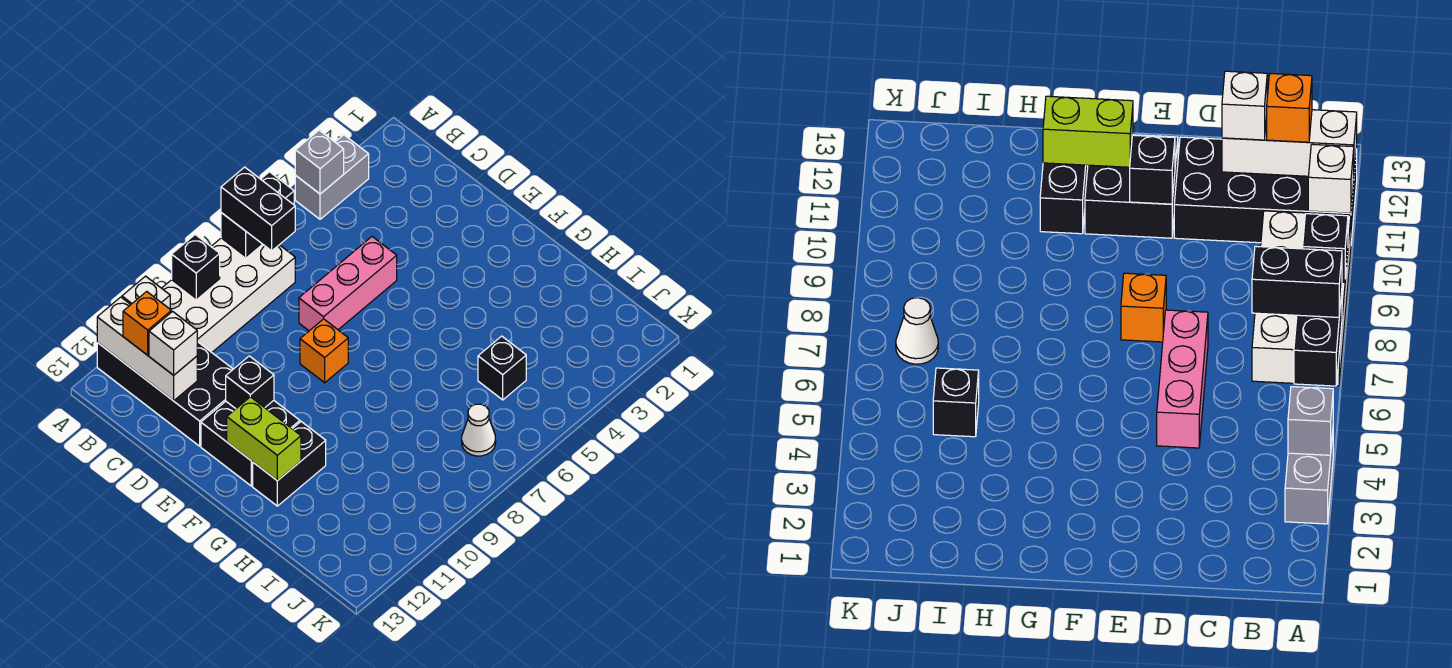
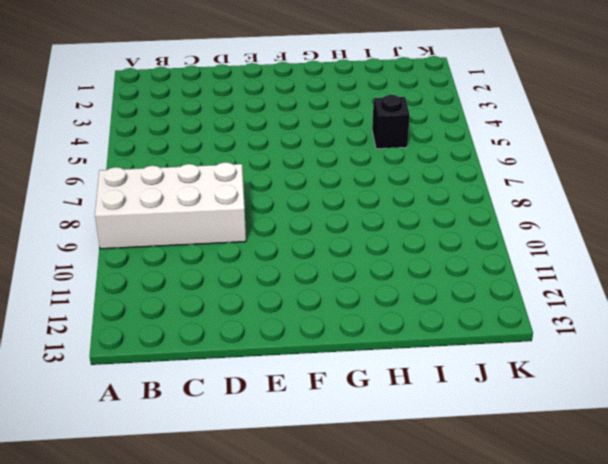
white brick A8:D9 level 1 -> white brick A7:B10 level 1
none -> grey brick A3:A4 level 1
none -> black brick A11:D12 level 1
none -> pink brick D5:D7 level 1

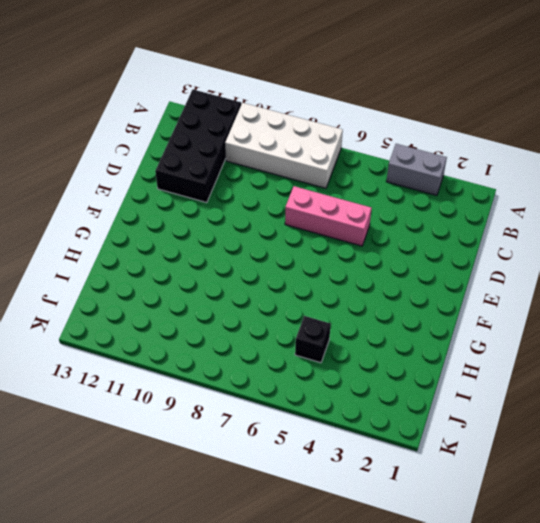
none -> orange brick E8 level 1
none -> black brick E11:F12 level 1
none -> black brick G11:G12 level 1

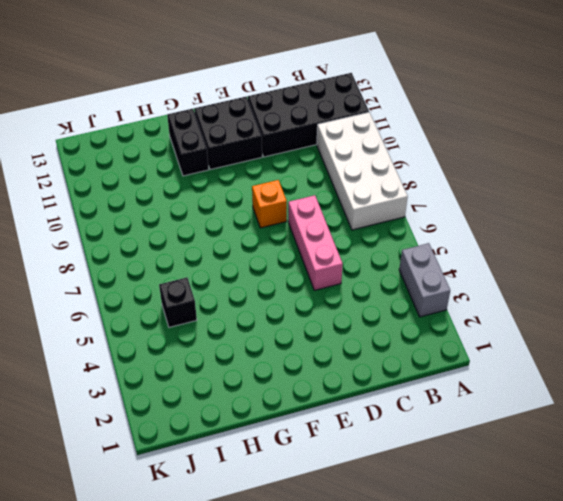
none -> white cone J7 level 1
none -> grey brick A4 level 2
none -> black brick A6:A7 level 2

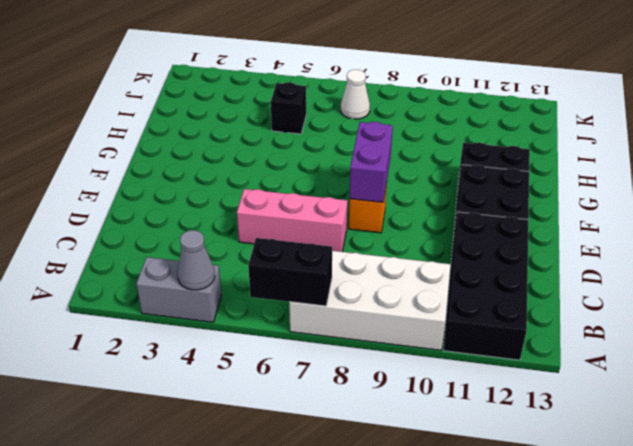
grey cone A4 level 2 -> grey brick A4 level 2
purple brick E8:F8 level 2 -> none
none -> black brick A9 level 2
none -> white brick A11 level 2
none -> white brick A12:C12 level 2

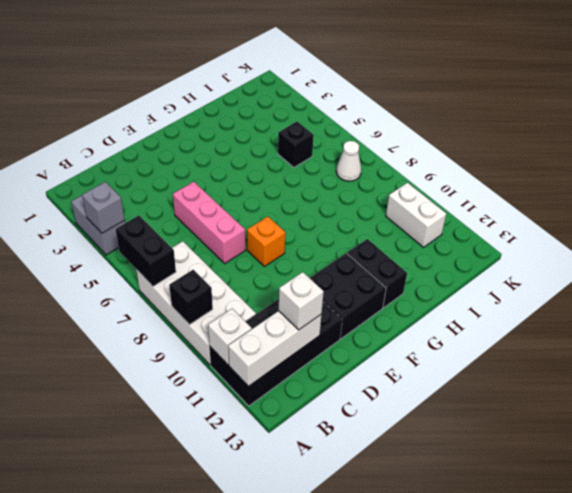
white brick J10:J11 level 1 -> none
none -> black brick E11 level 2
none -> lime brick F12:G12 level 2
none -> black brick A7:B7 level 3

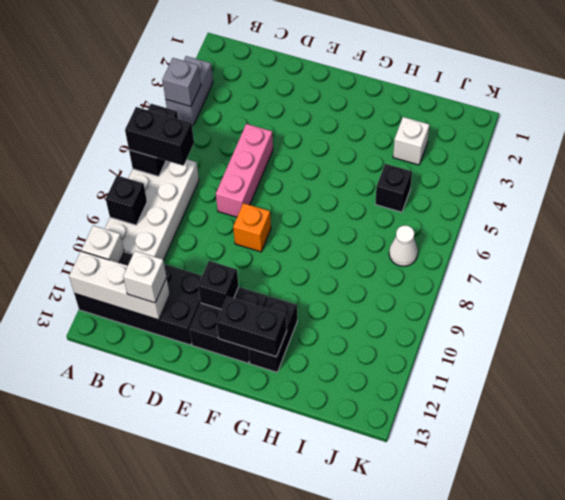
black brick F12:G12 level 2 -> lime brick F12:G12 level 2
white brick I3 level 1 -> none
none -> orange brick B12 level 3

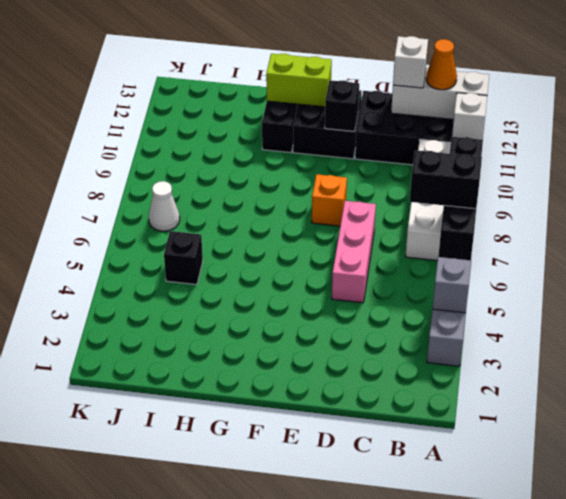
orange cone B12 level 3 -> orange brick B12 level 3

